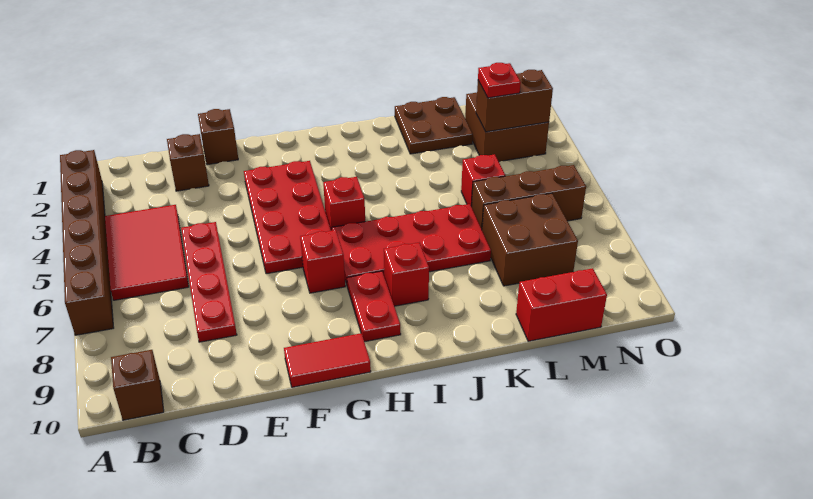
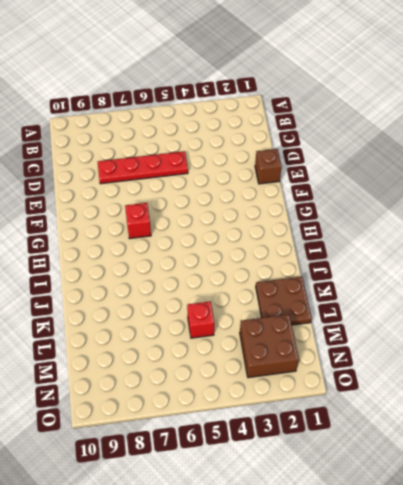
none -> brown brick A2:A7 level 1
none -> red tile B4:C6 level 1
none -> brown brick B10 level 1

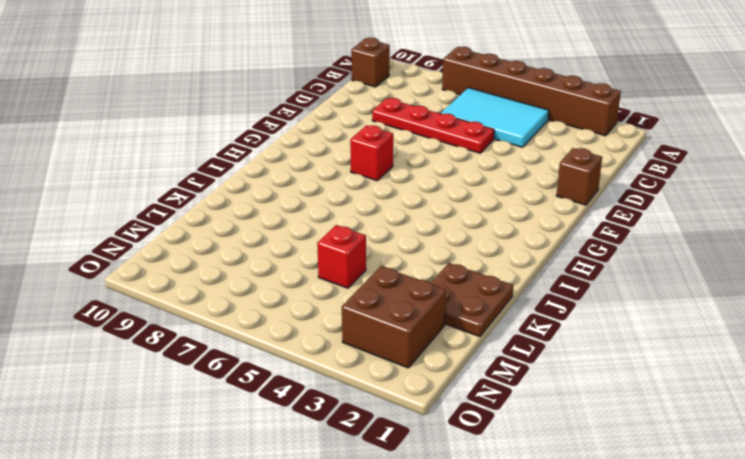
cyan tile B4:C6 level 1 -> red tile B4:C6 level 1
none -> brown brick D2 level 1
none -> red plate F3:G6 level 1
none -> red tile F10:G10 level 1

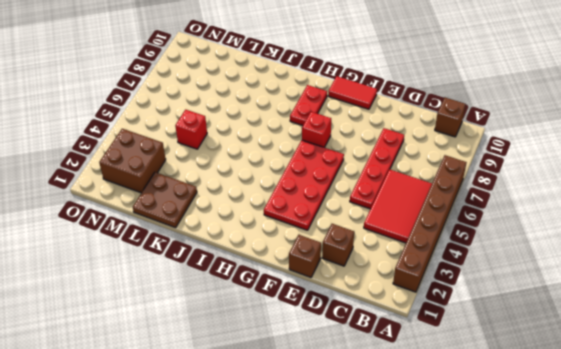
none -> red brick H5 level 1
none -> red plate H6:K7 level 1
none -> red brick I8 level 1

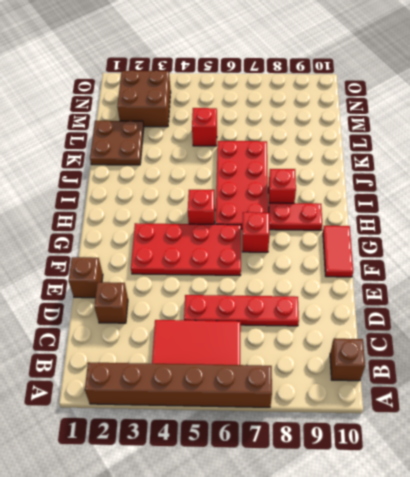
none -> brown brick L6:N6 level 1
none -> brown brick L7:M8 level 1
none -> red brick L10:M10 level 1

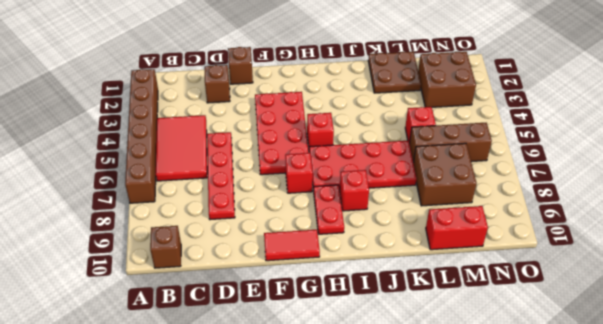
none -> brown brick M3:N3 level 2
none -> red plate M3 level 3

